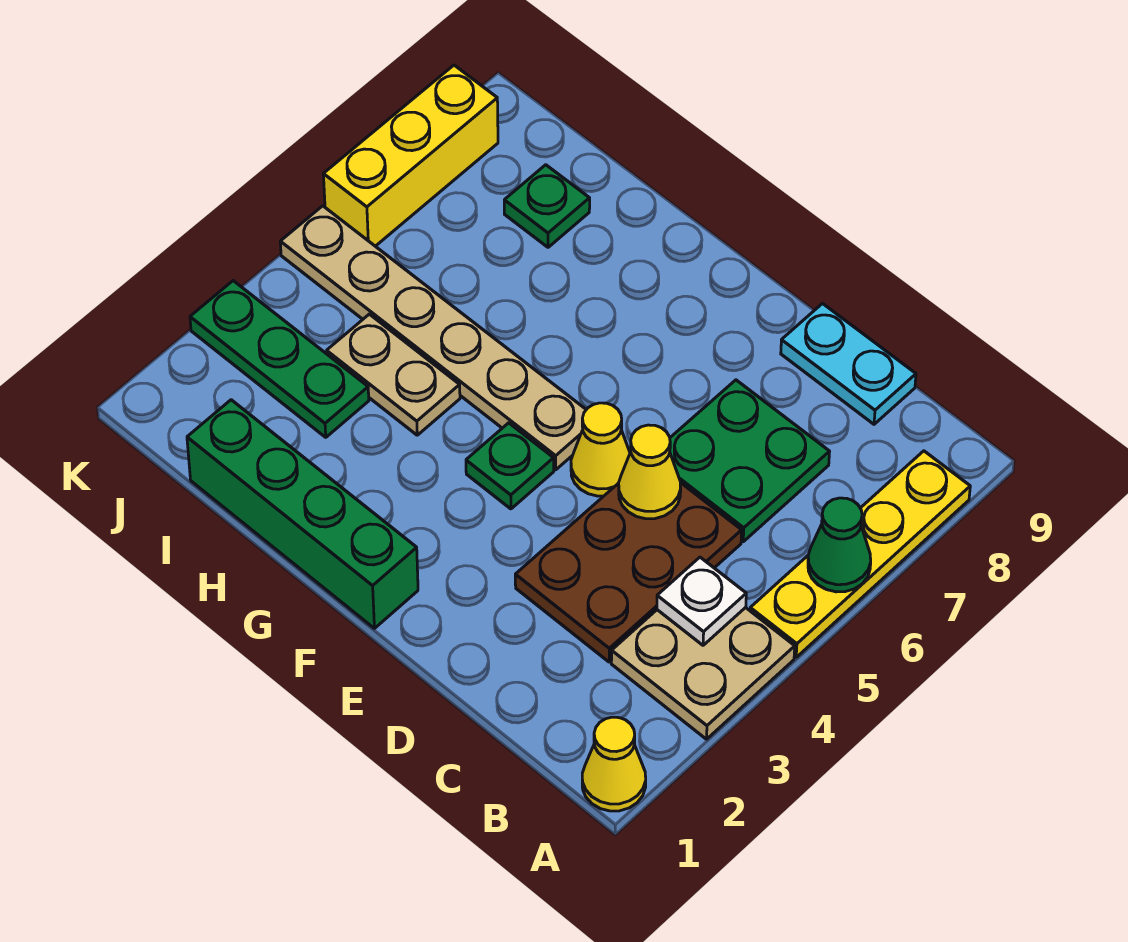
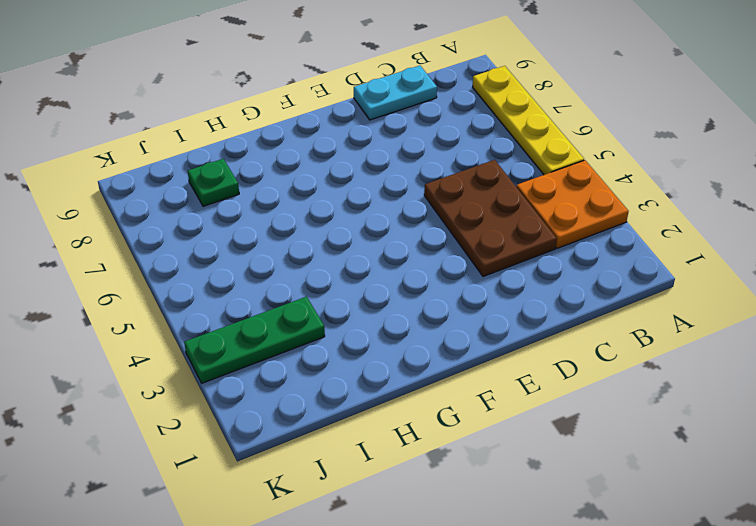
orange plate A3:B4 level 1 -> tan plate A3:B4 level 1
none -> yellow cone A1 level 1
none -> green plate C6:D7 level 1
none -> yellow cone E5 level 1

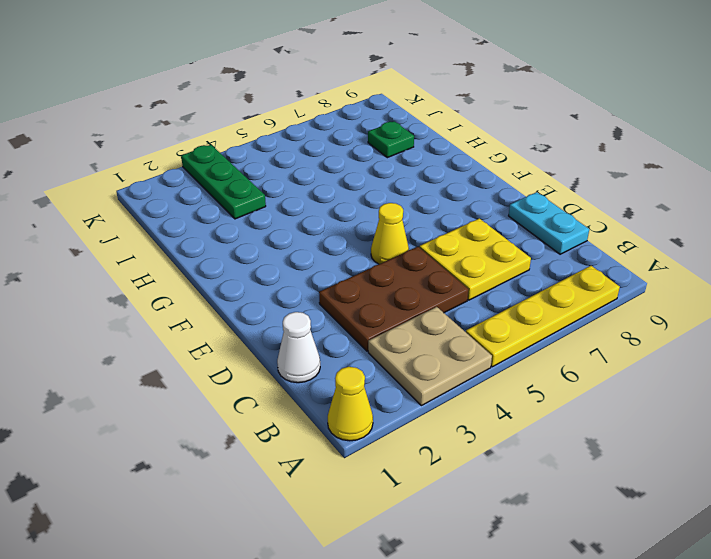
white cone C1 level 1 -> none
yellow plate C6:D7 level 1 -> green plate C6:D7 level 1
none -> green brick F1:I1 level 1
none -> green plate F4 level 1
none -> tan plate F5:K5 level 1

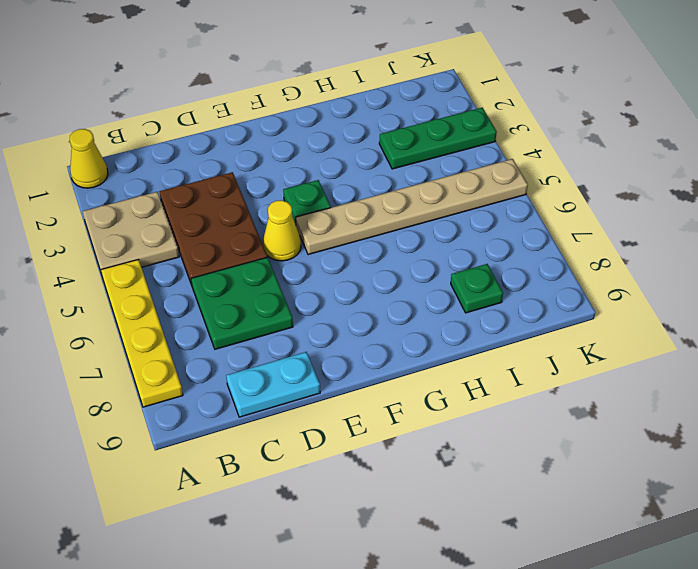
none -> green brick F1:I1 level 1
none -> tan plate H4:I4 level 1
none -> yellow brick K6:K8 level 1

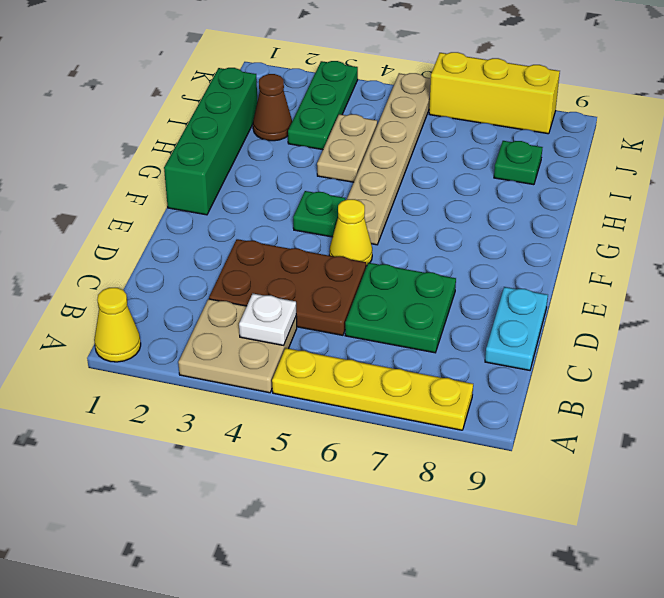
brown cone I2 level 1 -> none
none -> green cone A6 level 2
none -> yellow cone D5 level 2

